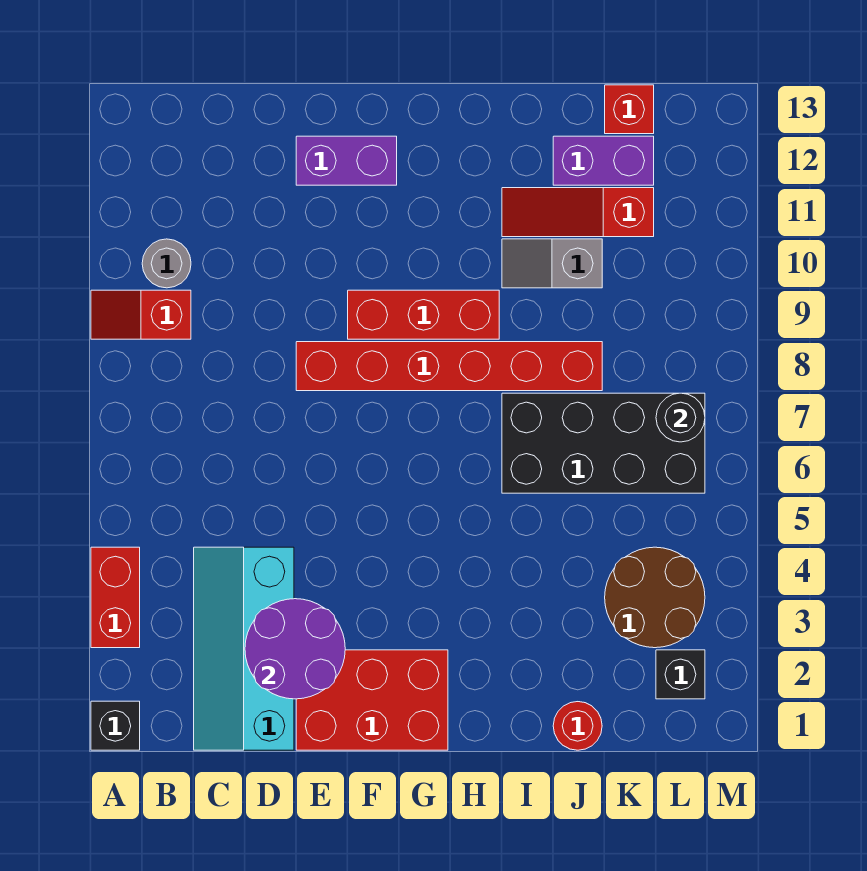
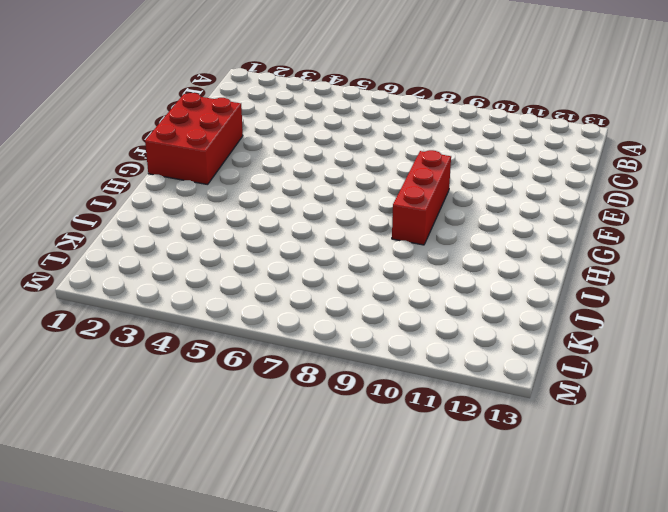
none -> black brick A1 level 1
none -> red brick A3:A4 level 1
none -> red slope A9:B9 level 1 top B

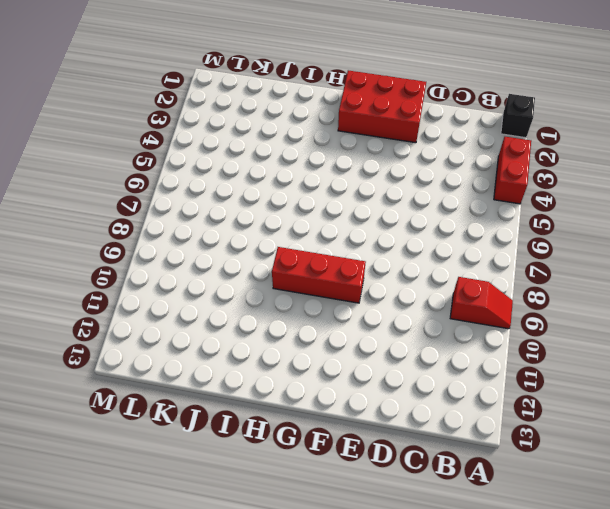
none -> grey round brick B10 level 1
none -> cyan slope C1:D4 level 1 top D
none -> red brick E8:J8 level 1

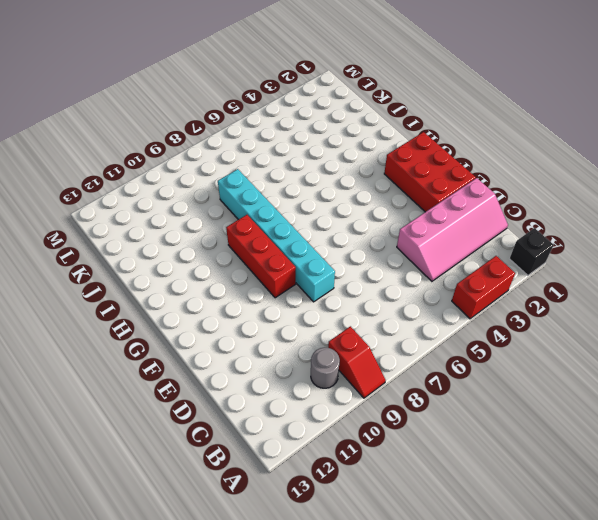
pink slope C1:D4 level 1 top D -> cyan slope C1:D4 level 1 top D
cyan brick E8:J8 level 1 -> red brick E8:J8 level 1
none -> purple brick E12:F12 level 1
none -> black brick I6:L7 level 1
none -> grey slope I10:J10 level 1 top J

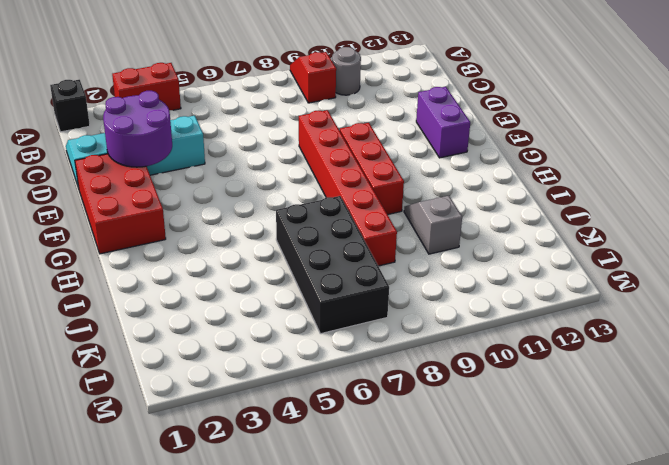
none -> red slope I11:K11 level 1 top K
none -> red round brick J1 level 1
none -> purple brick J12:K12 level 1

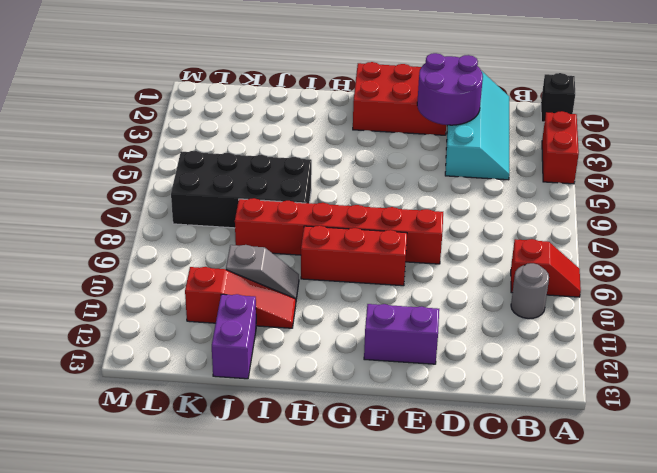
purple brick J12:J13 level 1 -> purple brick J12:K12 level 1
none -> red round brick J1 level 1
none -> brown round brick K3:L4 level 1
none -> red brick K13 level 1

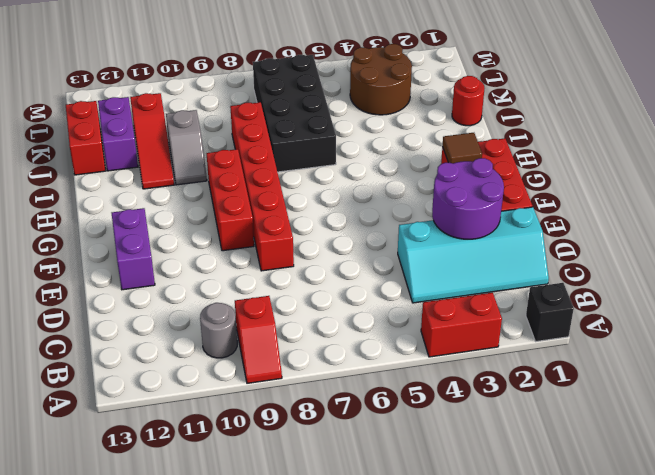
brown tile G2 level 2 -> none
red brick J13:K13 level 1 -> red brick K13 level 1
none -> black brick L2 level 1
none -> black round brick L7 level 2

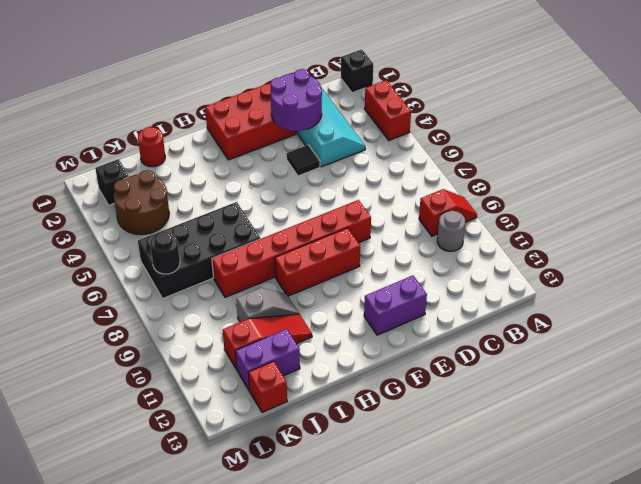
black tile E4 level 1 -> none

